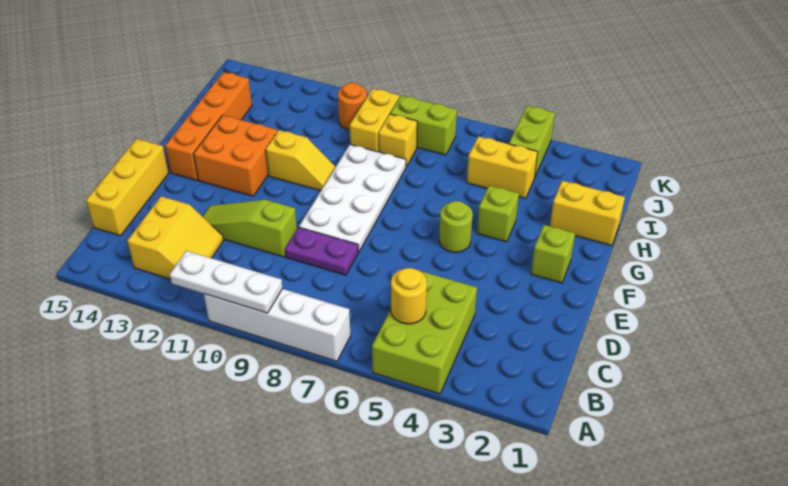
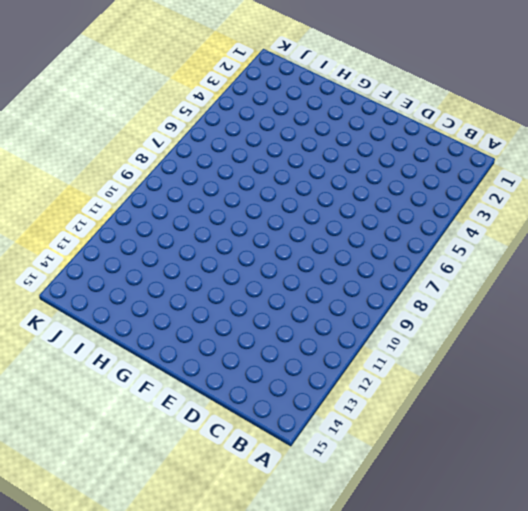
none -> lime brick A4:C5 level 1
none -> white brick A7:A10 level 1
none -> yellow slope B12:C13 level 1 top 13

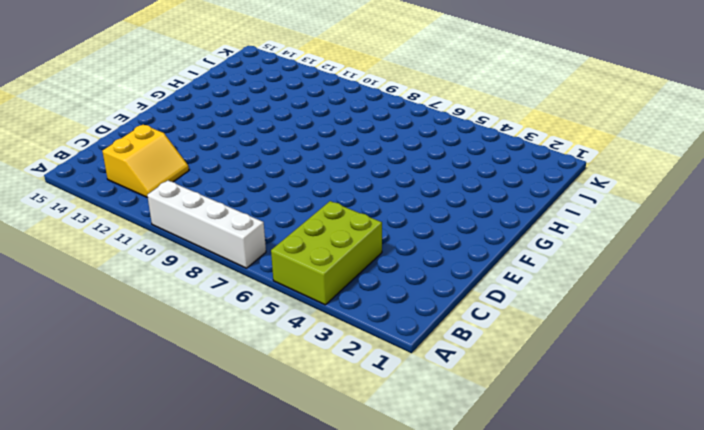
none -> yellow brick C15:E15 level 1
none -> purple plate D8:D9 level 1
none -> lime slope D10:D12 level 1 top 10

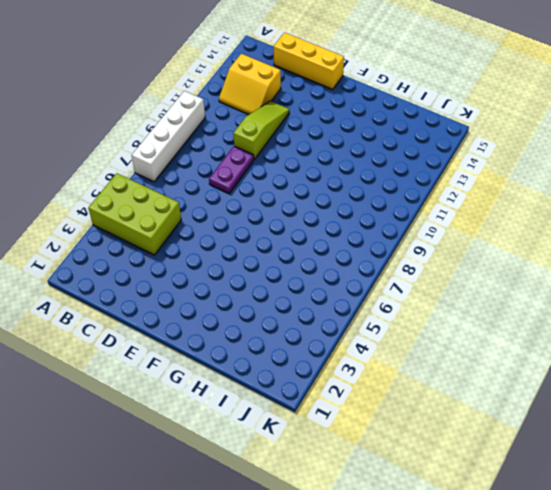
none -> white plate E8:H9 level 1
none -> lime brick F2 level 1
none -> lime round brick F5 level 1

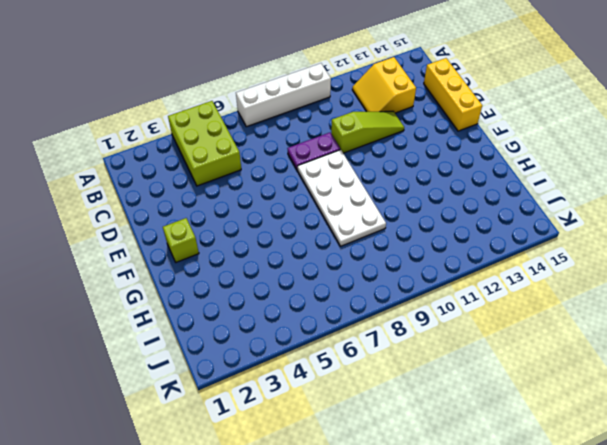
none -> lime round brick F5 level 1
none -> orange brick F12:G13 level 1
none -> orange brick F14:I14 level 1

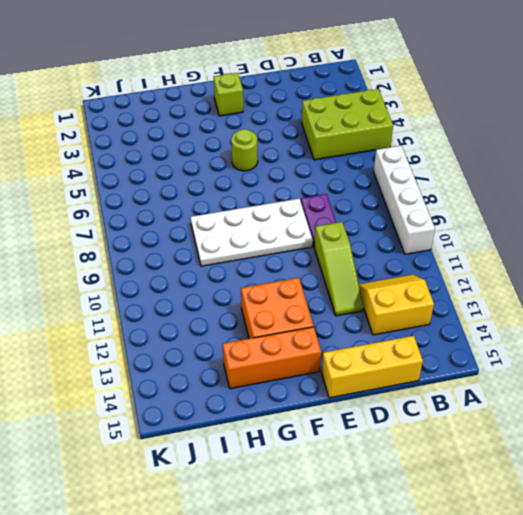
orange brick F14:H14 level 1 -> orange brick F14:I14 level 1
none -> lime brick G4 level 1
none -> yellow slope G10:G11 level 1 top 11
none -> yellow brick H1:H2 level 1

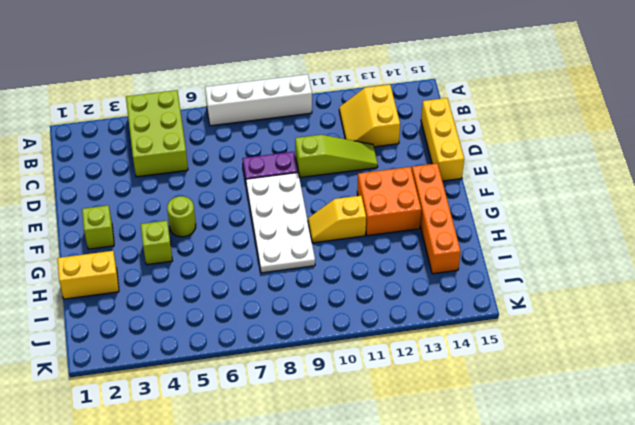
none -> yellow brick I4:I5 level 1
none -> yellow brick I8 level 1
none -> yellow brick I9:J9 level 1

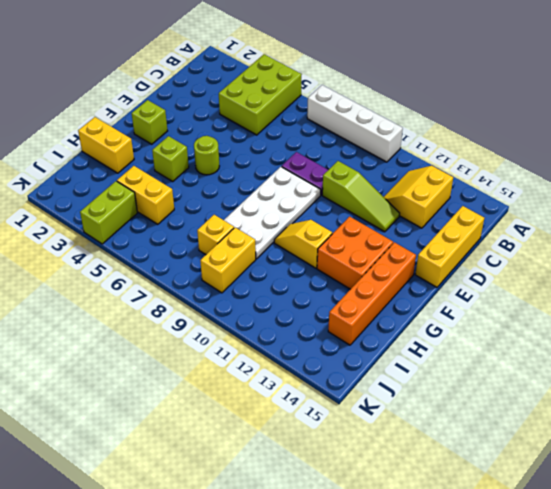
none -> lime brick J7:J8 level 1
none -> orange round brick J10 level 1
none -> white plate A9:A11 level 2

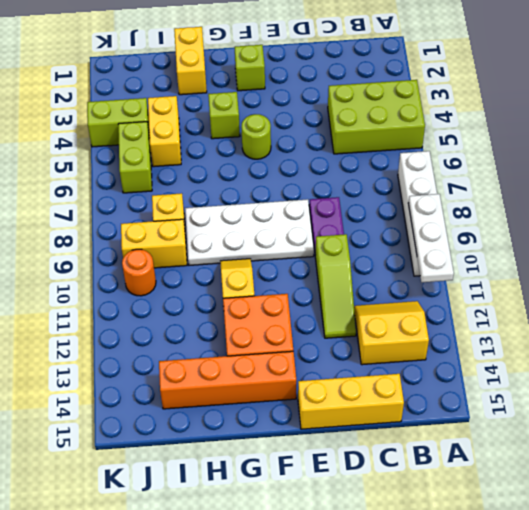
lime brick J5:J6 level 1 -> lime brick J7:J8 level 1
none -> yellow round brick B5 level 2

